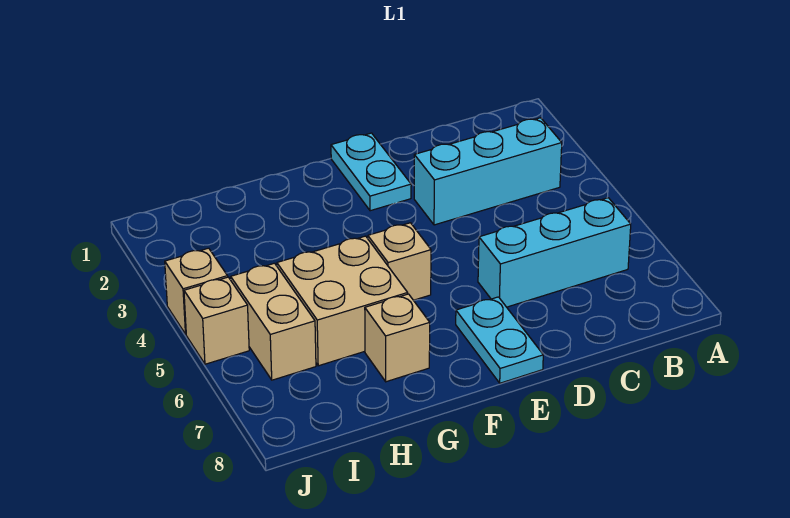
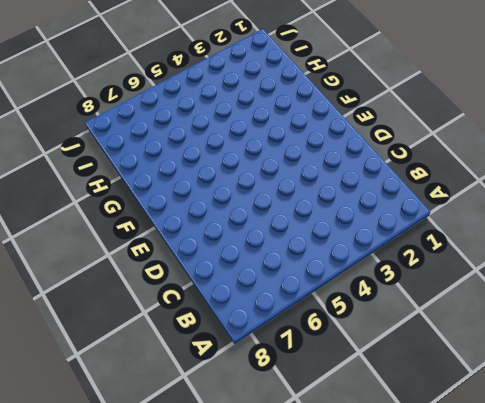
none -> cyan brick B3:D3 level 1
none -> cyan brick B6:D6 level 1

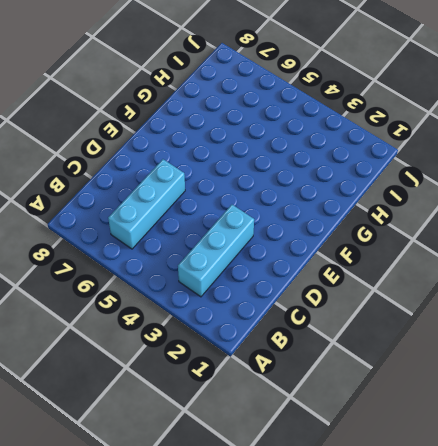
none -> cyan plate E1:E2 level 1
none -> cyan plate E7:E8 level 1

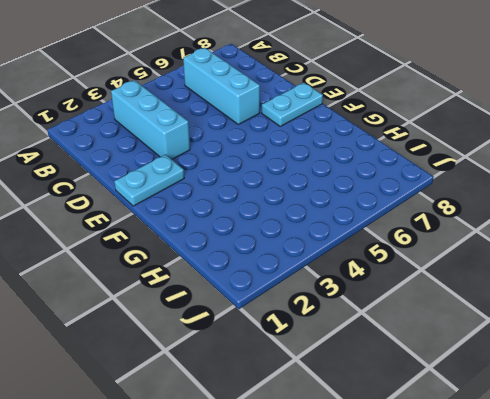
none -> tan brick F5 level 1
none -> tan brick G5:H6 level 1

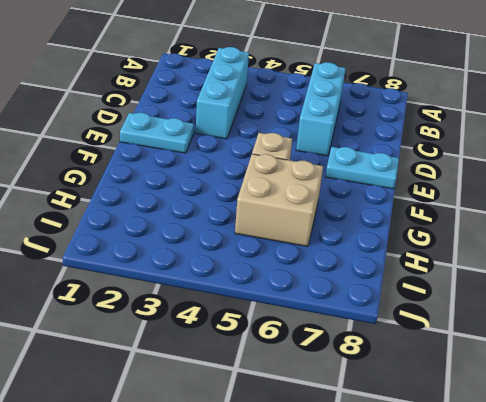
none -> tan brick G7 level 1
none -> tan brick I5:I6 level 1

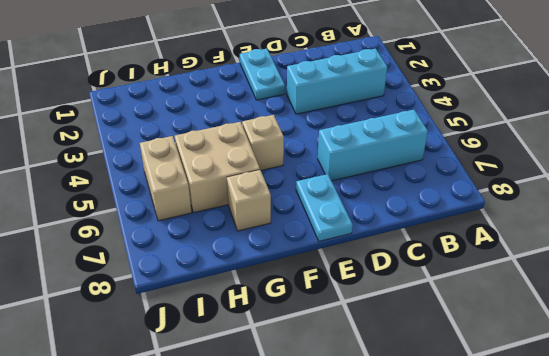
none -> tan brick J4 level 1
none -> tan brick J5 level 1

